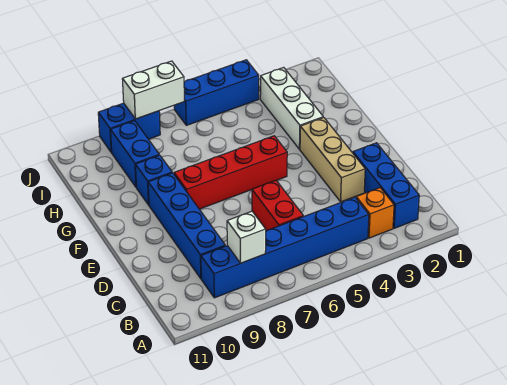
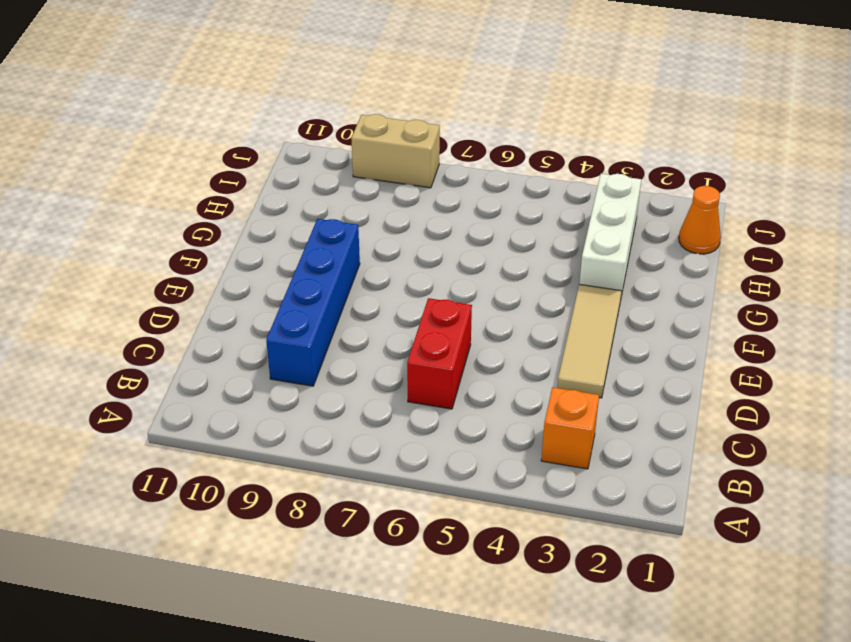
tan tile D3:F3 level 1 -> tan brick D3:F3 level 1
orange cone I1 level 1 -> none
tan brick J8:J9 level 1 -> blue brick J8:J9 level 1
none -> blue brick B2:D2 level 1
none -> blue brick B4:B9 level 1
none -> red brick F5:F8 level 1

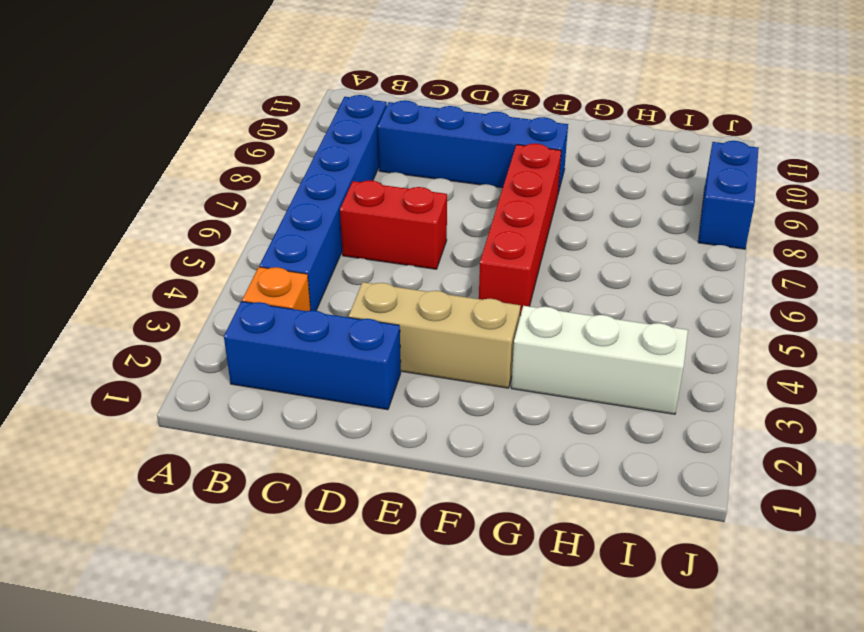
none -> blue brick G9 level 1
none -> blue brick H9:I9 level 1
none -> blue brick J4:J6 level 1

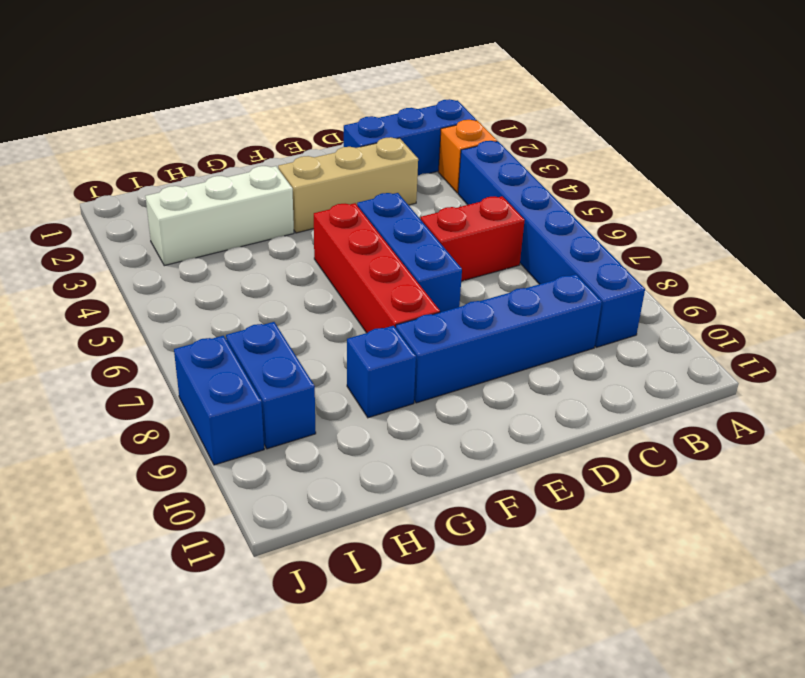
blue brick E5:E7 level 1 -> blue brick J4:J6 level 1
blue brick I8:I9 level 1 -> blue brick H9:I9 level 1
none -> white brick B8 level 2
none -> white brick J7:J8 level 2

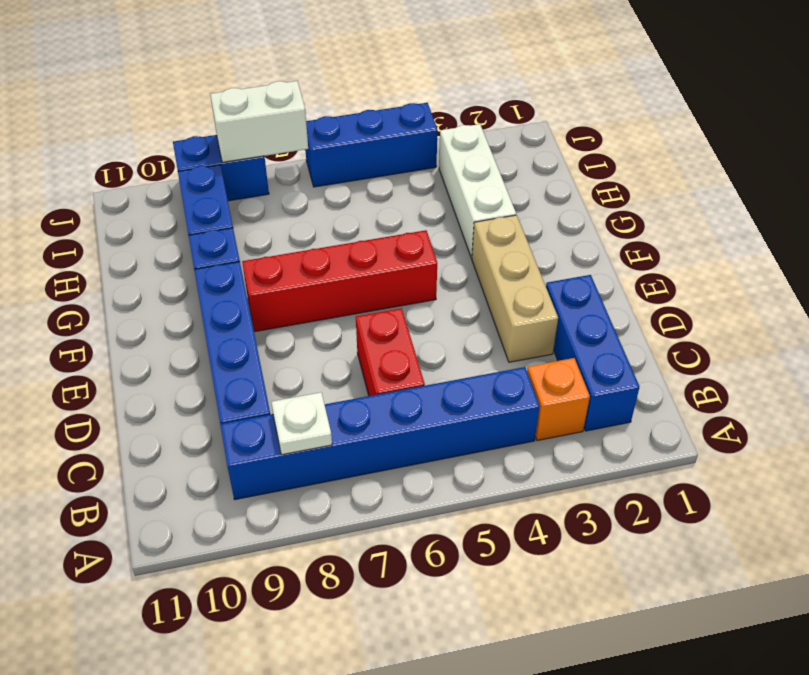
white plate B8 level 2 -> white brick B8 level 2

